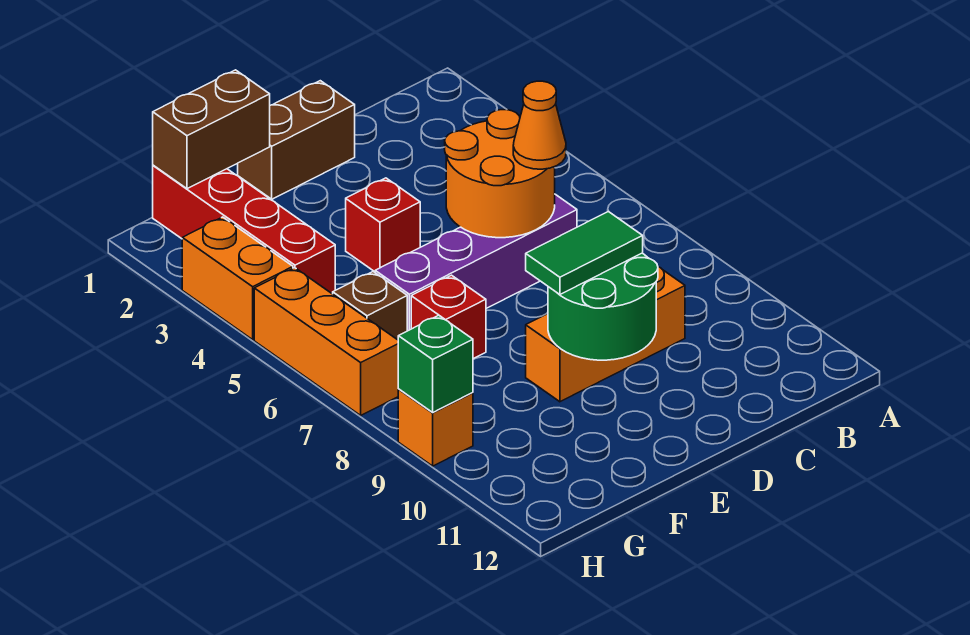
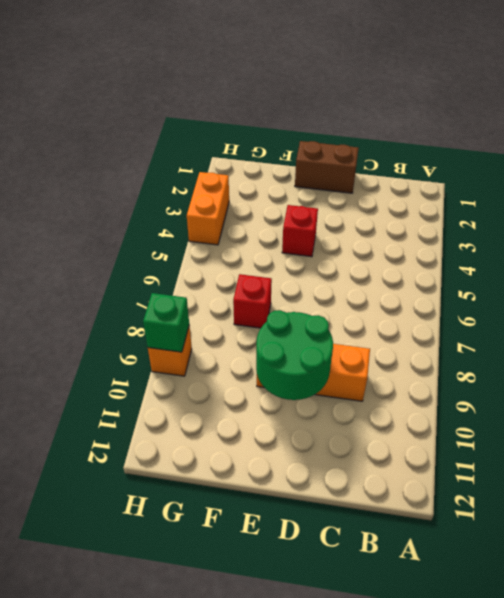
none -> purple brick C6:F6 level 1
none -> red brick G1:G4 level 1
none -> brown brick G6 level 1

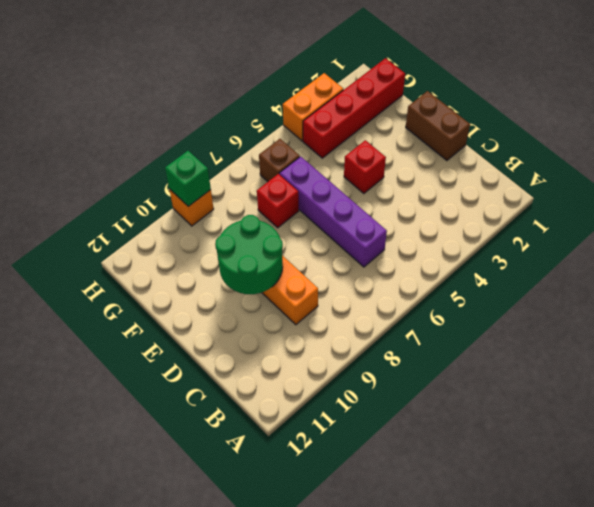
none -> orange brick H5:H7 level 1
none -> orange round brick C5:D6 level 2
none -> brown brick F1:G1 level 2

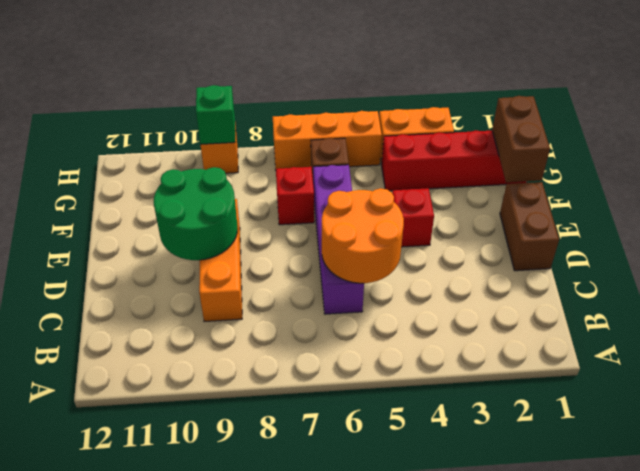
none -> orange cone C6 level 3
none -> green tile D9:E9 level 3

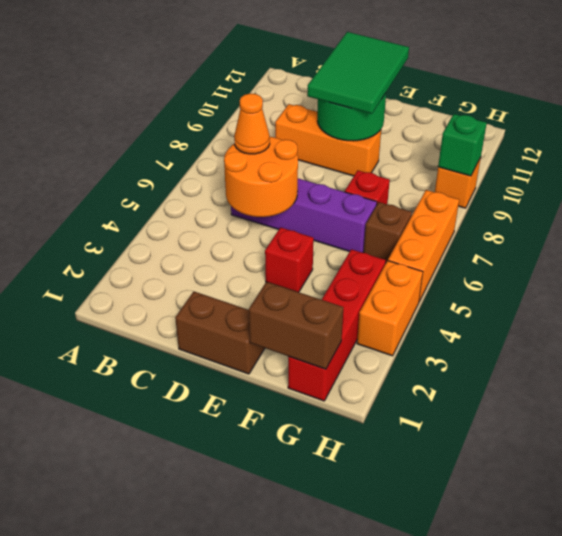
green tile D9:E11 level 3 -> green tile D9:E9 level 3

